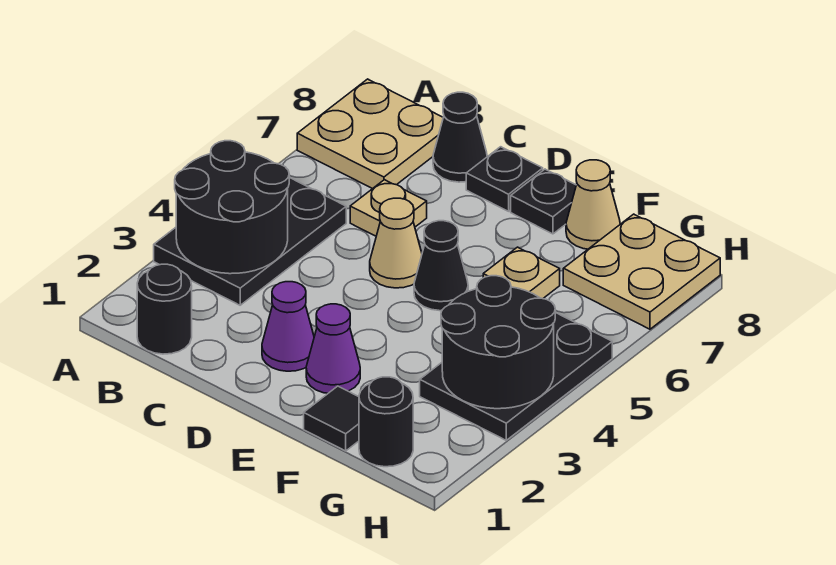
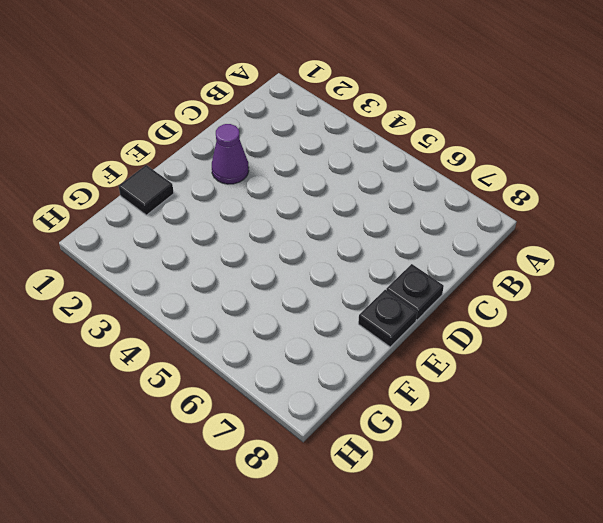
none -> black plate A3:B5 level 1
none -> tan plate A7:B8 level 1
none -> black round brick B1 level 1

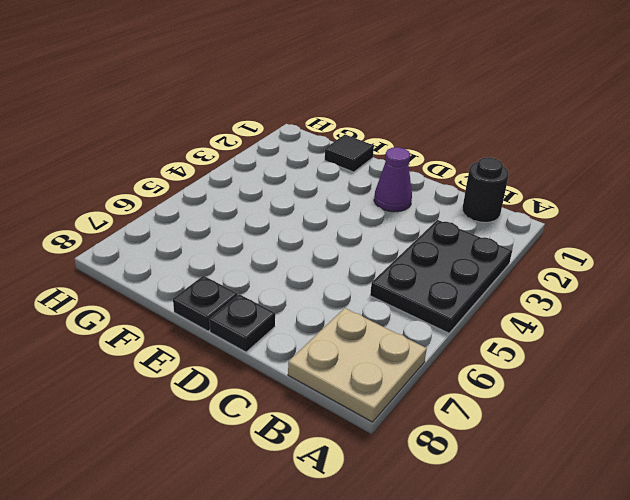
none -> tan plate C6 level 1
none -> black cone C8 level 1
none -> tan cone D5 level 1

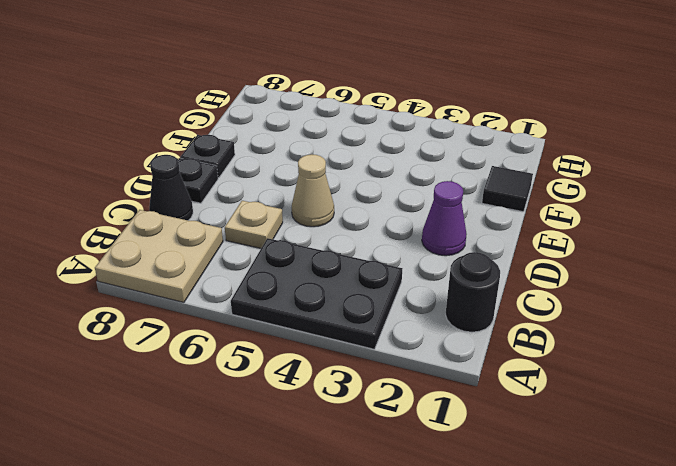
none -> purple cone E2 level 1
none -> black cone E5 level 1
none -> tan plate F6 level 1

